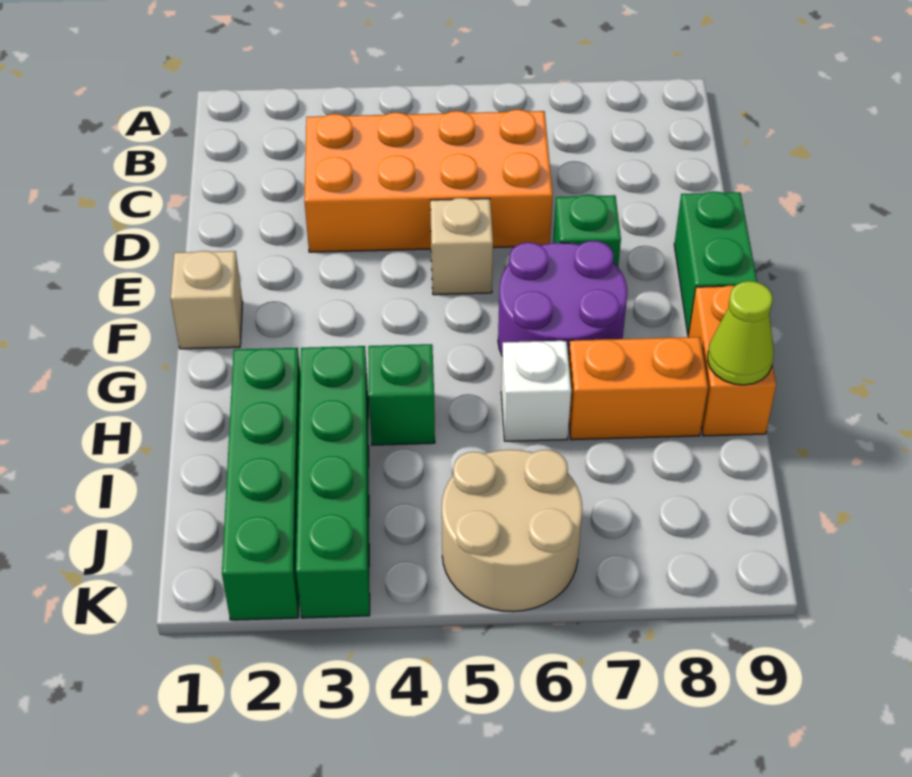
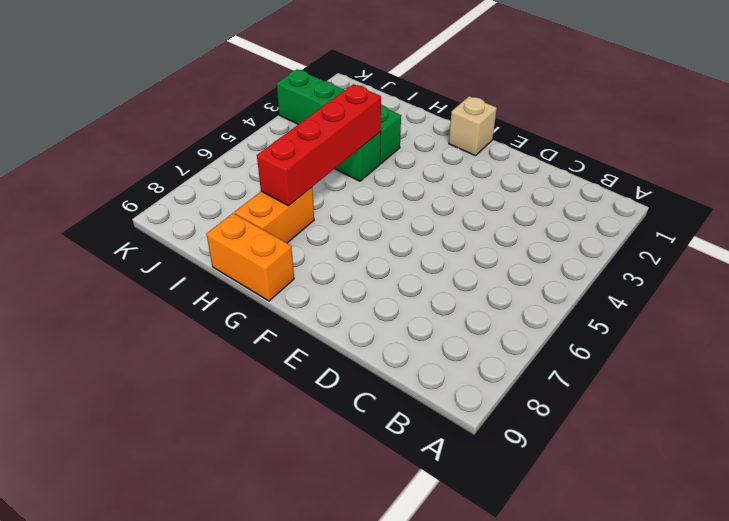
red brick H4:H7 level 2 -> none
none -> orange brick C3:D6 level 1
none -> tan brick E5 level 1
none -> green brick E7 level 1

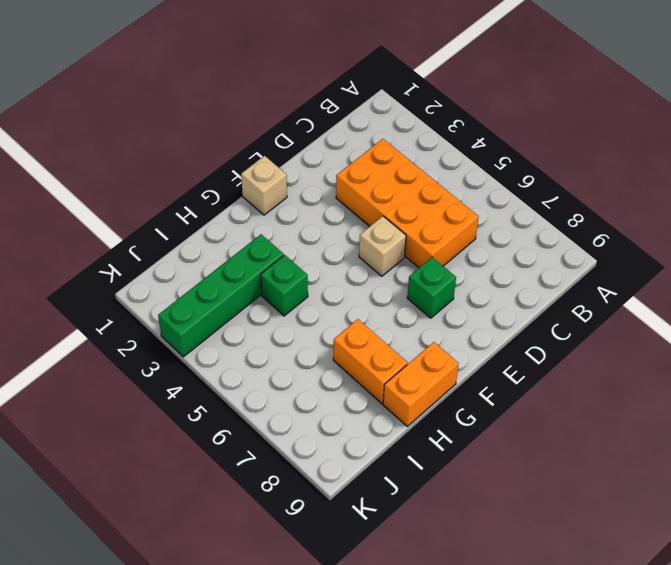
none -> green brick E9:F9 level 1
none -> purple round brick F6:G7 level 1
none -> green brick H2:K2 level 1

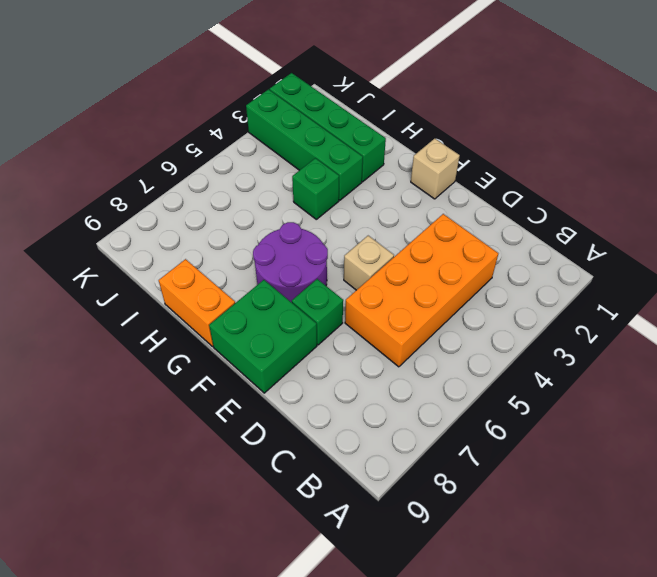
green brick E8:F9 level 1 -> green brick E9:F9 level 1
none -> white brick H6 level 1
none -> orange brick H7:H8 level 1
none -> tan round brick J5:K6 level 1

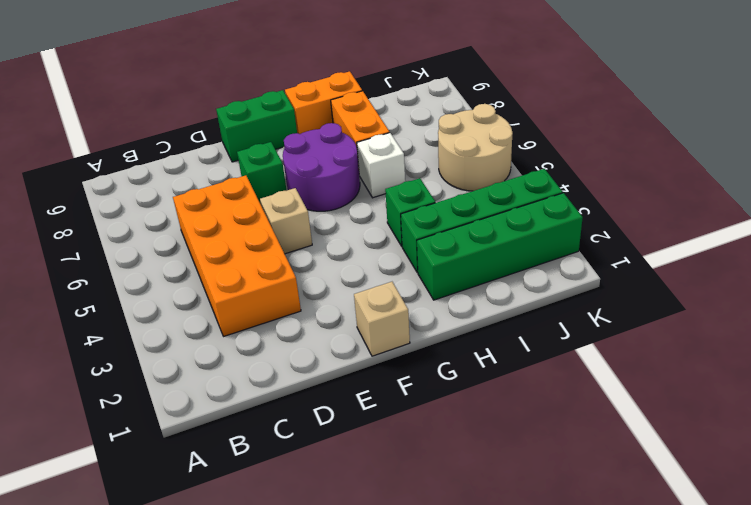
none -> lime cone H9 level 2

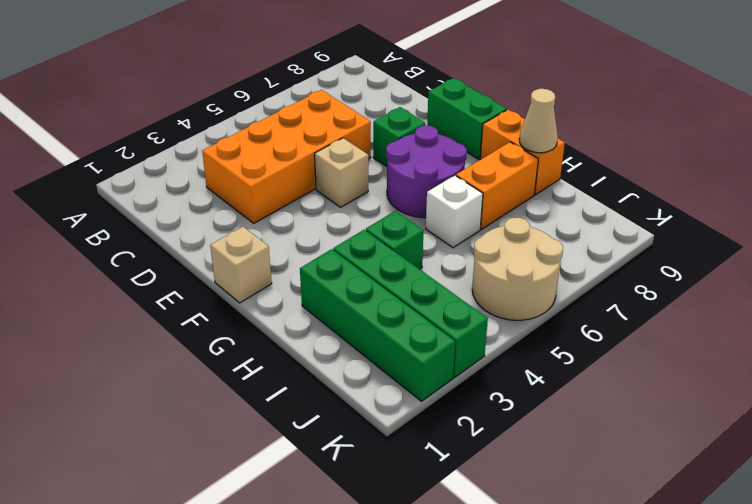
tan cone H9 level 2 -> lime cone H9 level 2

